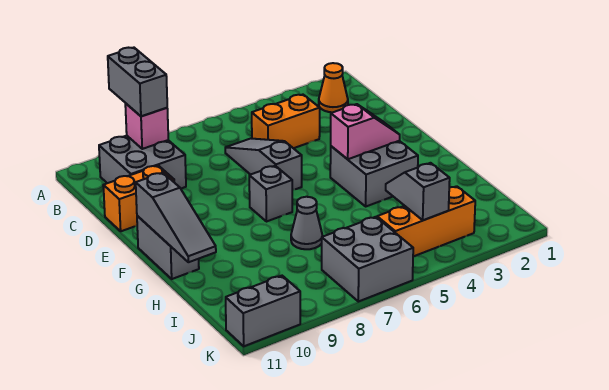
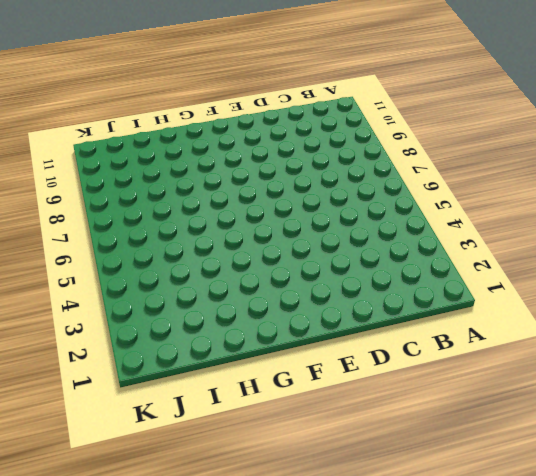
none -> orange cone B2 level 1
none -> grey brick B9:C10 level 1
none -> orange brick C4:C5 level 1

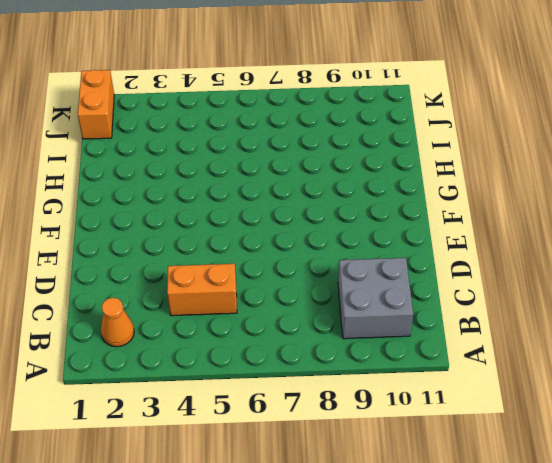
orange brick J1:K1 level 1 -> orange brick D10:D11 level 1
none -> grey slope C6:E6 level 1 top E
none -> grey brick F3:G4 level 1
none -> grey brick F7 level 1

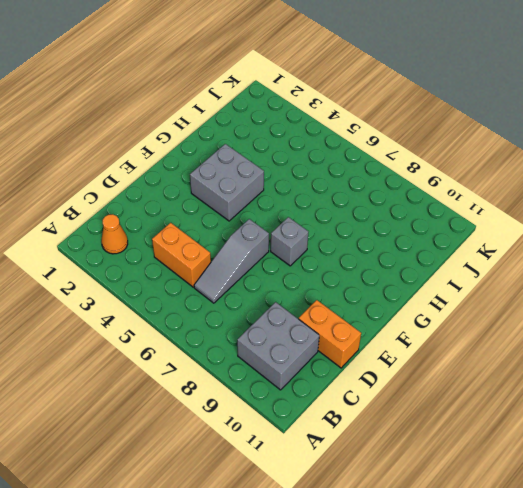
none -> grey brick F11:G11 level 1
none -> grey cone H7 level 1
none -> orange brick J3:J5 level 1

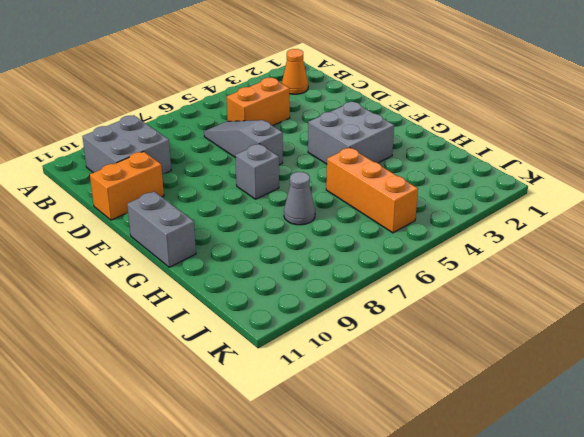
orange brick H5:J5 level 1 -> orange brick J3:J5 level 1
none -> grey brick J6:K7 level 1
none -> grey brick K10:K11 level 1
none -> pink brick B9 level 2

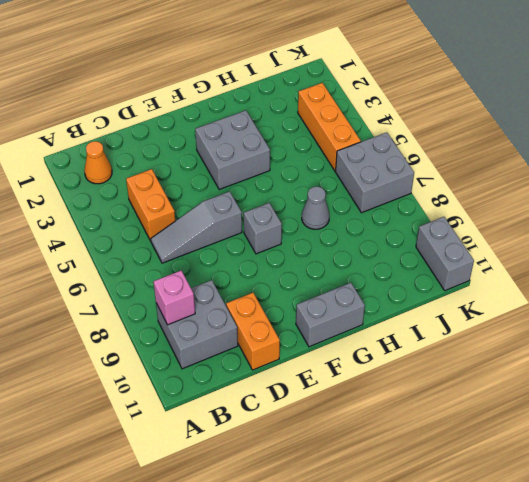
none -> pink slope F3:F4 level 2 top 4
none -> grey slope F11:H11 level 2 top F
none -> grey slope I4:J4 level 2 top J

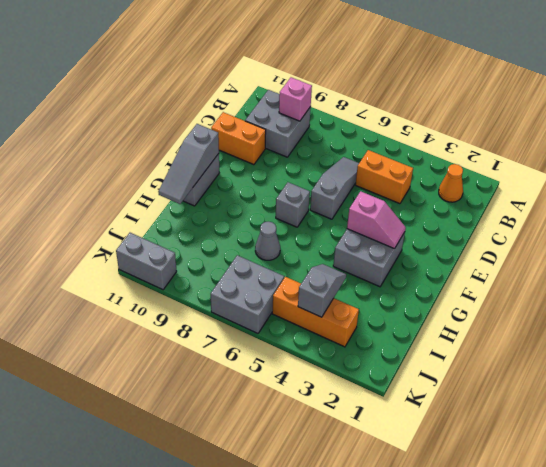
none -> grey brick A9:B9 level 3

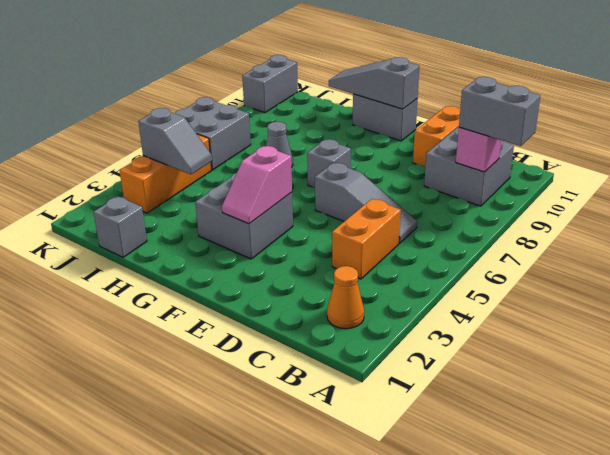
grey brick I1 level 1 -> none

